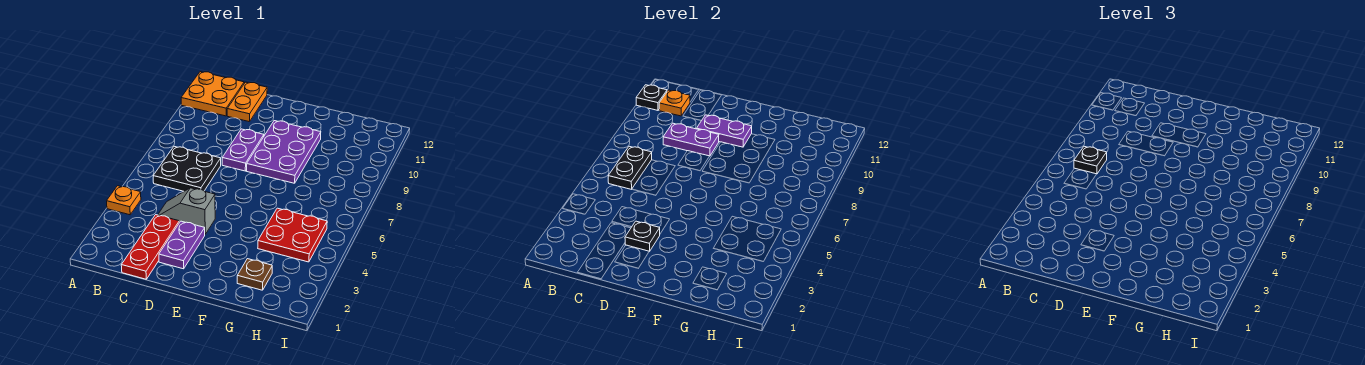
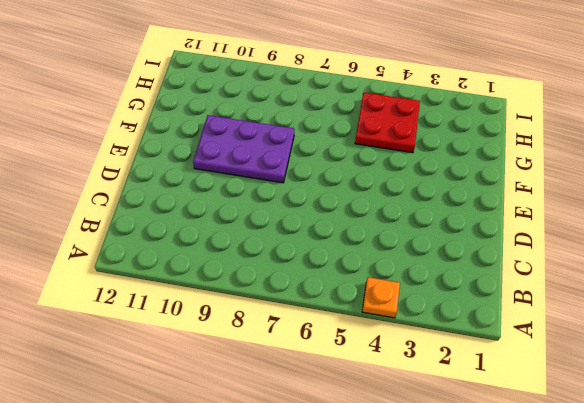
none -> orange plate A11:B12 level 1
none -> black plate B6:C7 level 1
none -> red plate C1:C3 level 1

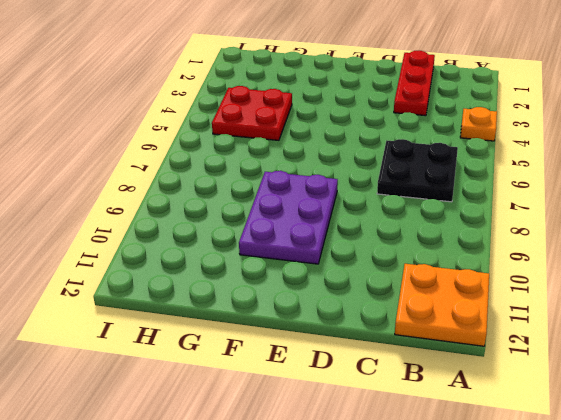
none -> grey slope C4:D4 level 1 top D
none -> orange plate C11:C12 level 1
none -> purple plate D2:D3 level 1

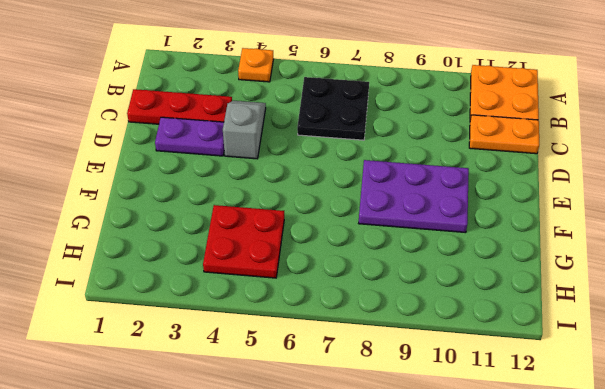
none -> purple plate D8:D9 level 1
none -> brown plate G2 level 1
none -> black plate A11 level 2

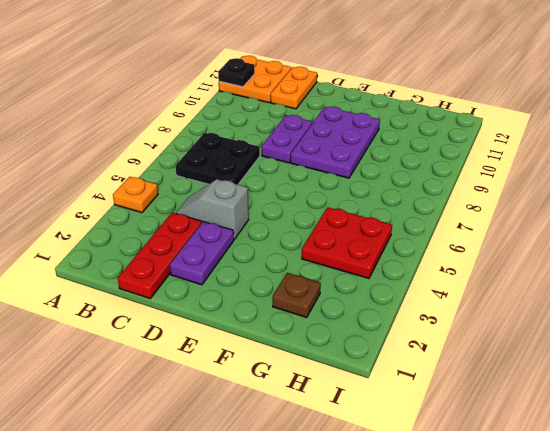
none -> black plate B6:B7 level 2
none -> orange plate B11 level 2
none -> purple plate C9:D9 level 2

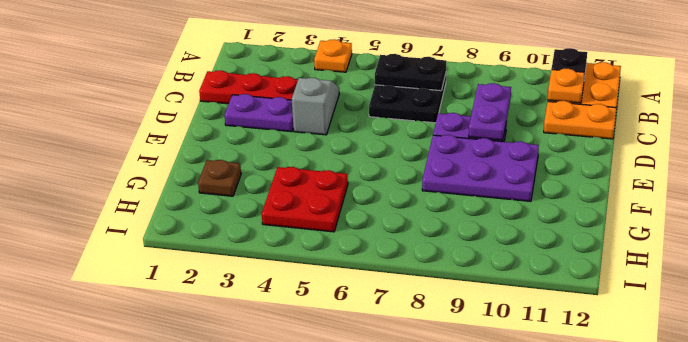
none -> black plate D3 level 2
none -> purple plate D10:E10 level 2
none -> black plate B7 level 3

